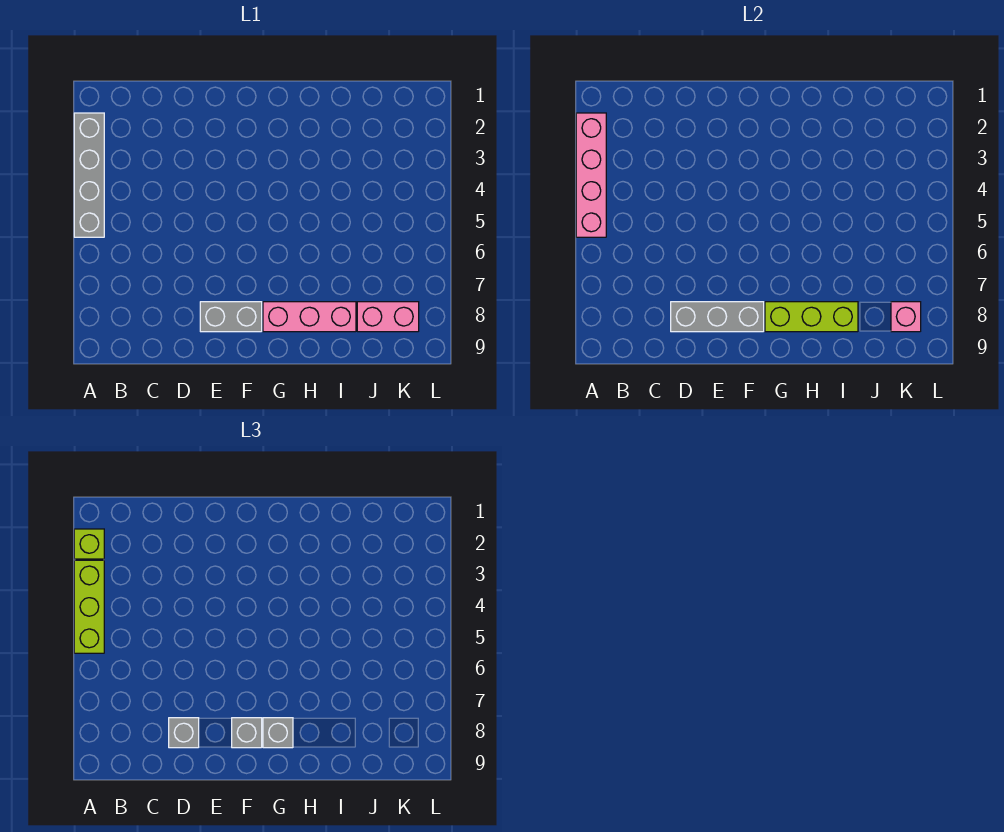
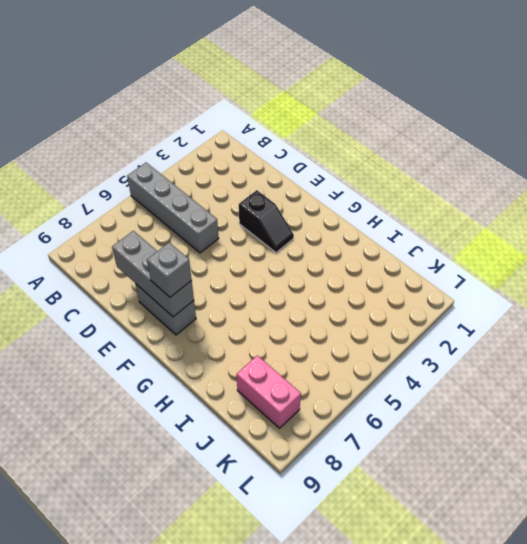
grey brick A5:D5 level 1 -> grey brick A2:A5 level 1
black slope E3:F3 level 1 top E -> none
none -> pink brick G8:I8 level 1
none -> pink brick A2:A5 level 2
none -> lime brick G8:I8 level 2

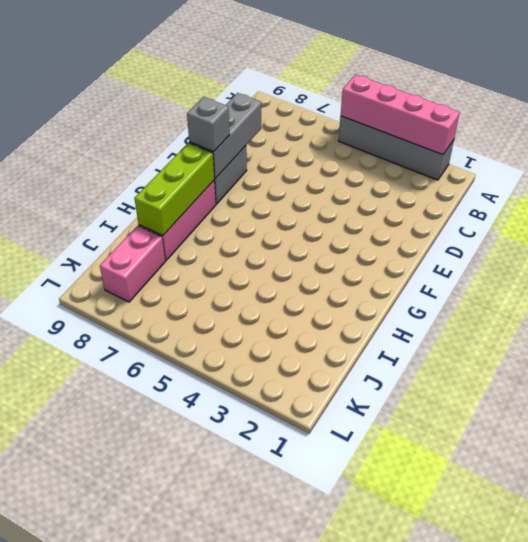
none -> pink brick K8 level 2
none -> lime brick A2 level 3
none -> lime brick A3:A5 level 3

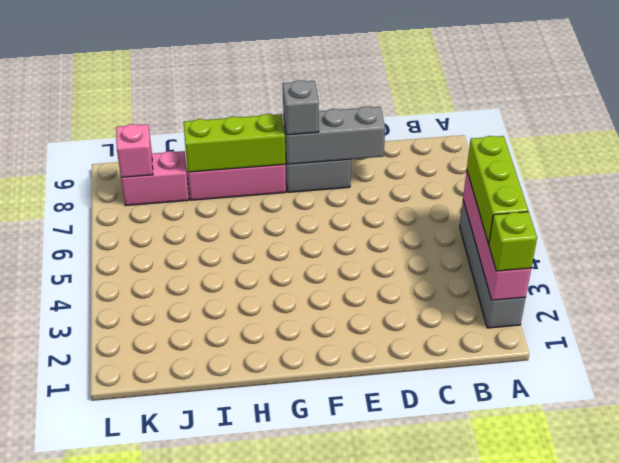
none -> grey brick D8 level 3
none -> grey brick G8 level 3

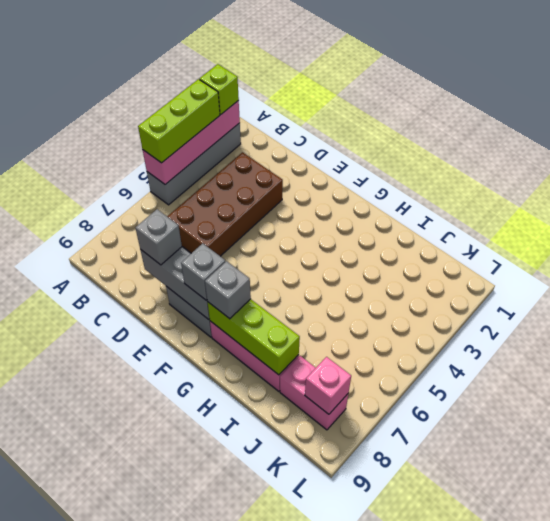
brown brick C3:D6 level 1 -> none

